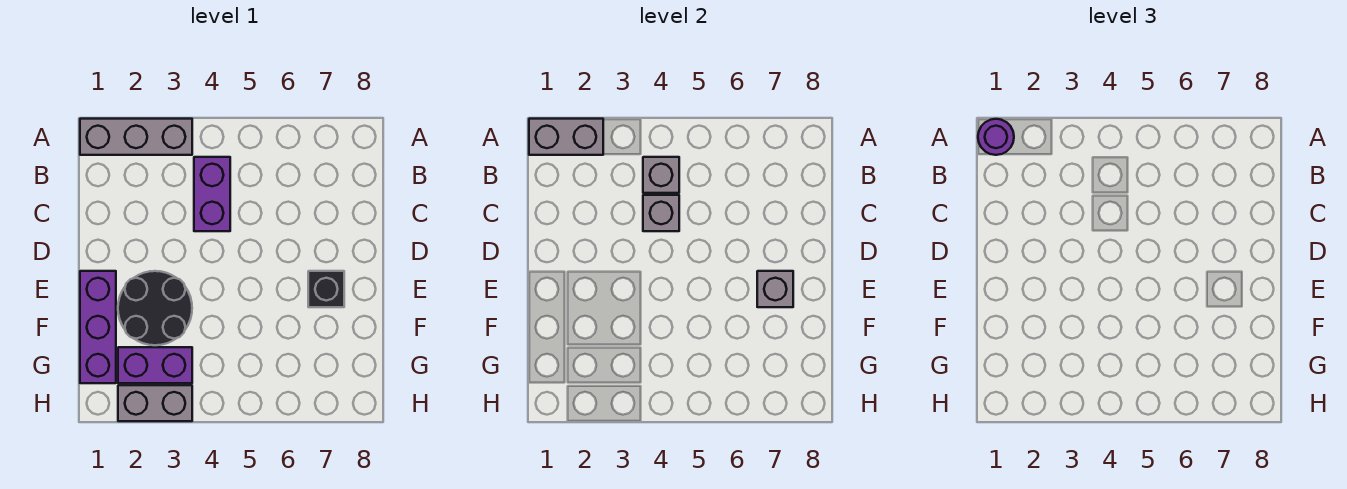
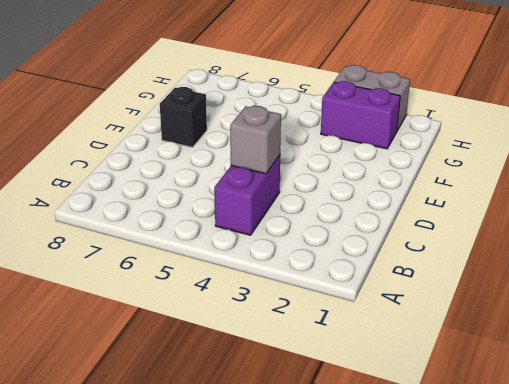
none -> grey brick A1:A3 level 1
none -> purple brick E1:G1 level 1
none -> black round brick E2:F3 level 1

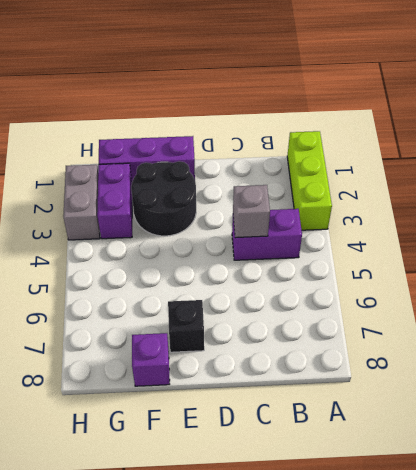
lime brick A1:A3 level 1 -> grey brick A1:A3 level 1
purple brick F8 level 1 -> none
none -> grey brick A1:A2 level 2
none -> grey brick B4 level 2
none -> grey brick E7 level 2

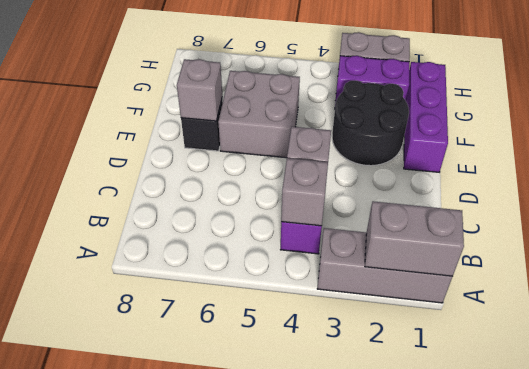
grey brick E5:F6 level 1 -> none
none -> purple round brick A1 level 3

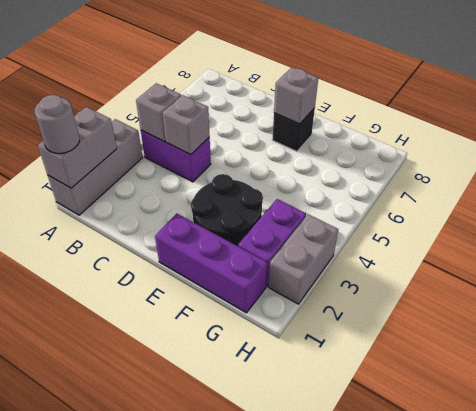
grey round brick A1 level 3 -> purple round brick A1 level 3

